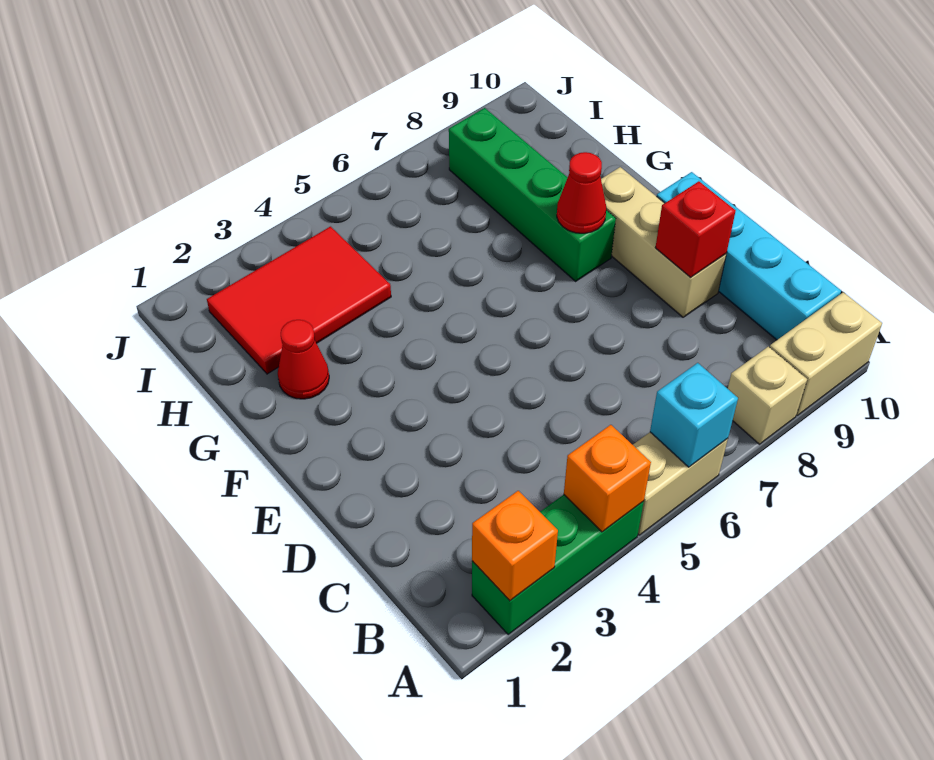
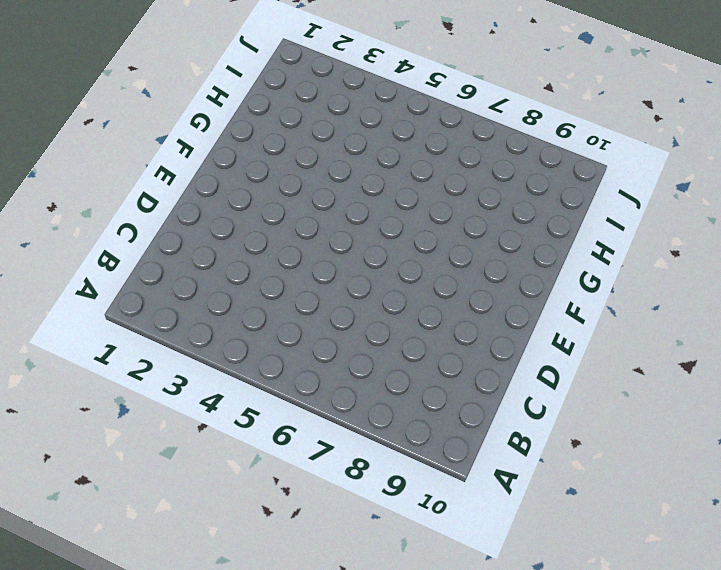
none -> green brick A2:A4 level 1
none -> tan brick A5:A6 level 1
none -> tan brick A8 level 1

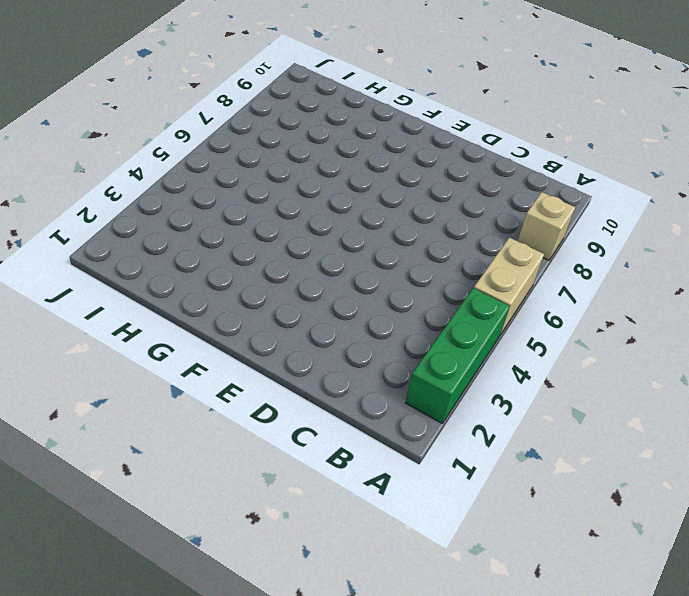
none -> tan brick A9:A10 level 1
none -> cyan brick B10:E10 level 1
none -> tan brick D9:F9 level 1

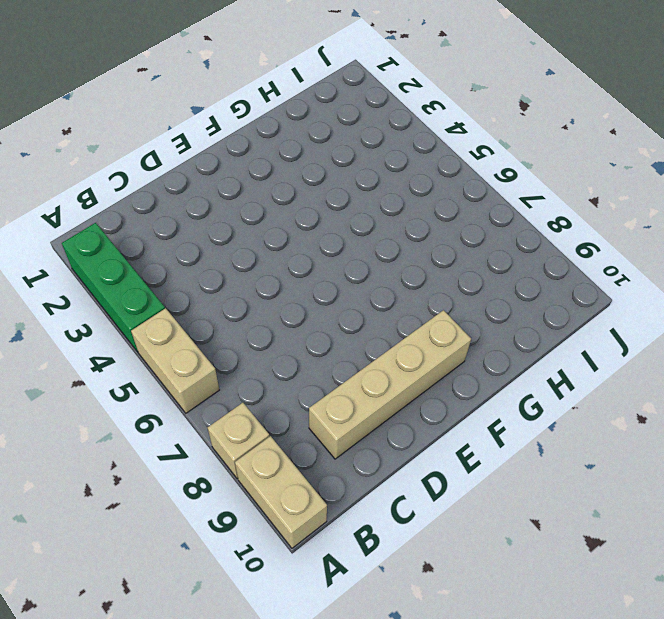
tan brick C9:F9 level 1 -> tan brick D9:F9 level 1
none -> cyan brick B10:E10 level 1
none -> green brick F8:I8 level 1
none -> red cone G2 level 1

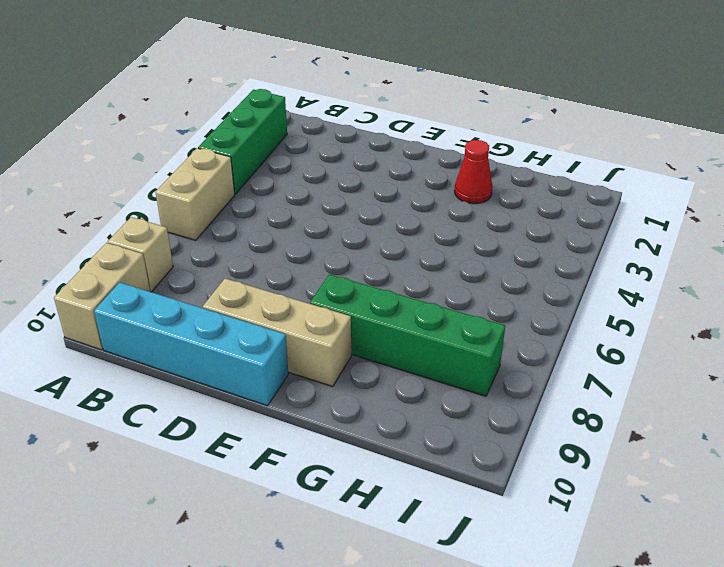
none -> red tile H2:I4 level 1
none -> orange brick A2 level 2
none -> orange brick A4 level 2

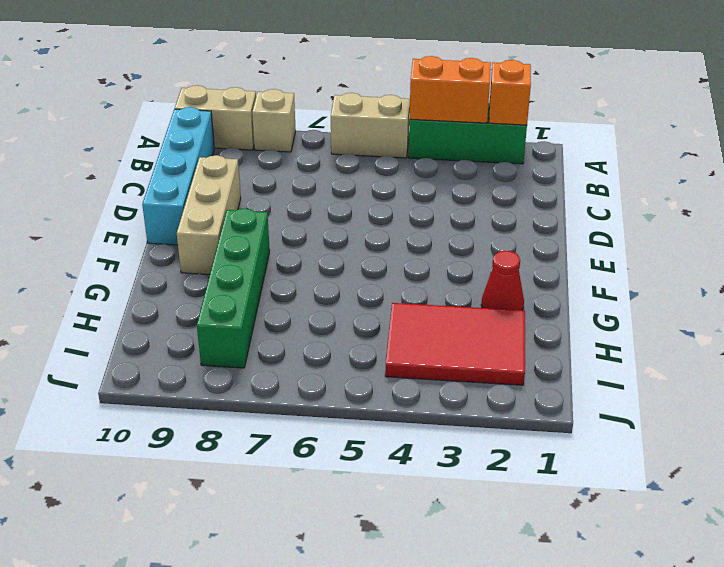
orange brick A3:A4 level 2 -> orange brick A4 level 2
none -> cyan brick A6 level 2
none -> red brick D9 level 2
none -> red cone F8 level 2

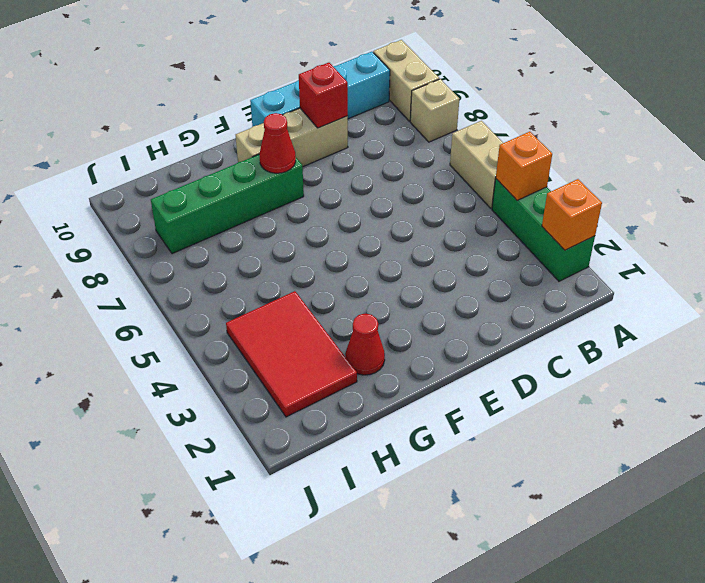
none -> cyan brick A6 level 2

